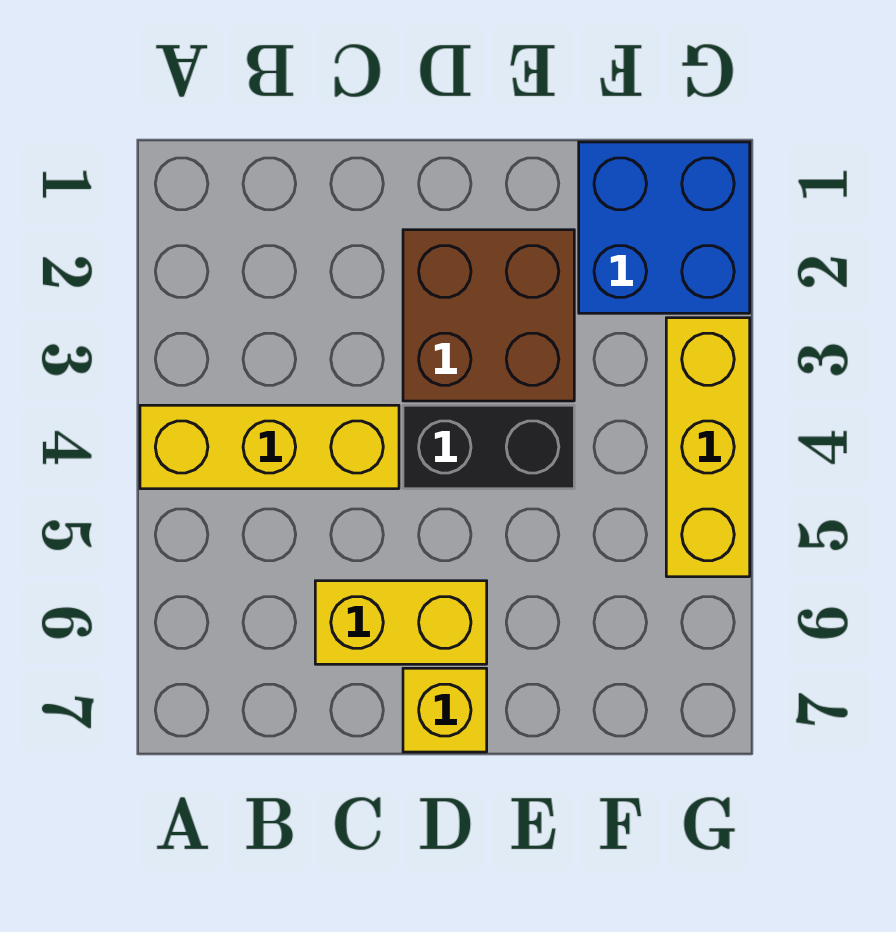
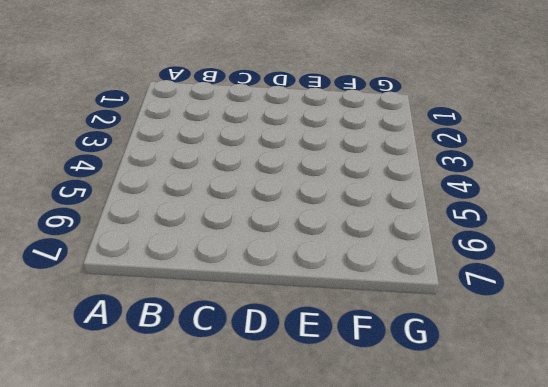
none -> yellow brick A4:C4 level 1
none -> yellow brick C6:D6 level 1

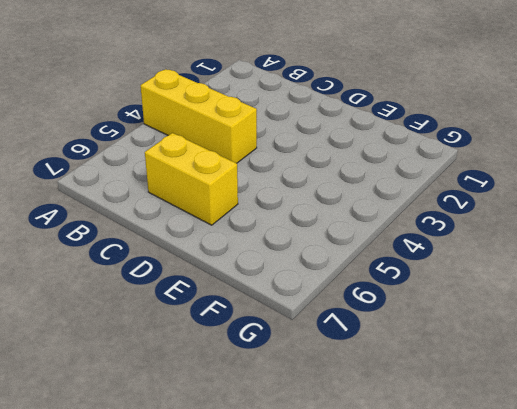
none -> brown brick D2:E3 level 1
none -> black brick D4:E4 level 1

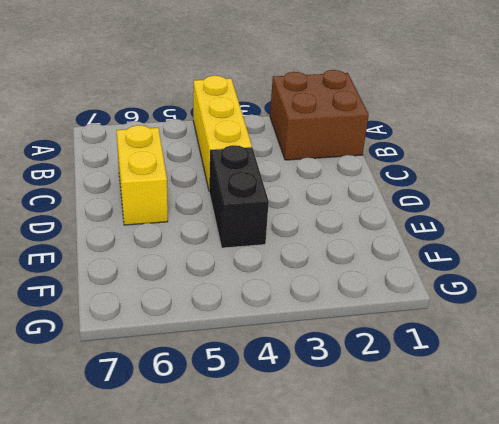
brown brick A1:B2 level 1 -> brown brick D2:E3 level 1
none -> yellow brick D7 level 1
none -> blue brick F1:G2 level 1

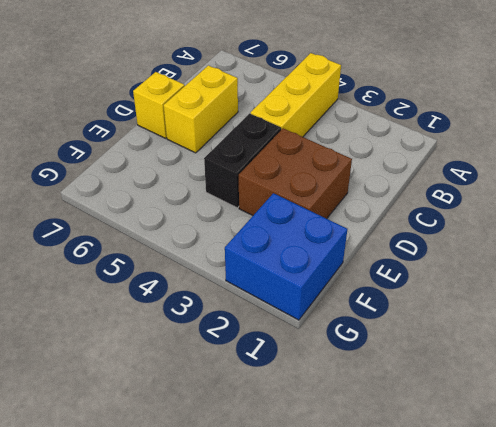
none -> yellow brick G3:G5 level 1

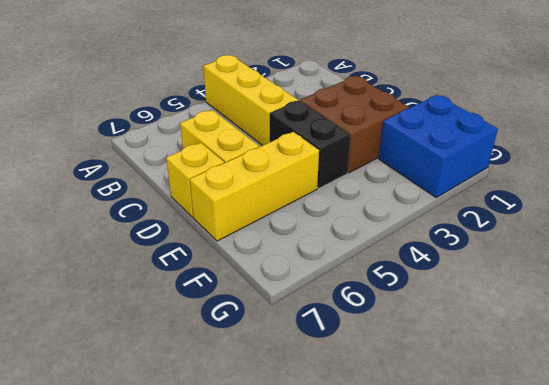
yellow brick E5:E7 level 1 -> yellow brick G3:G5 level 1

